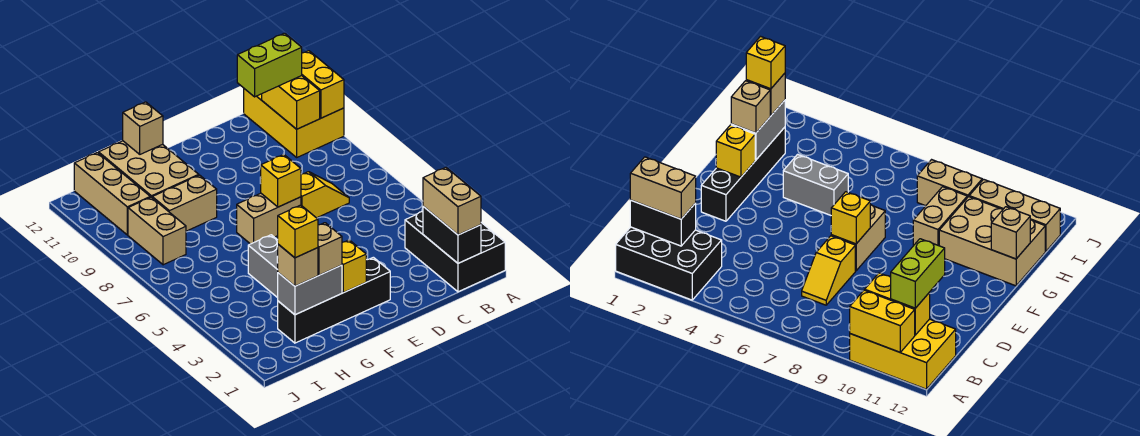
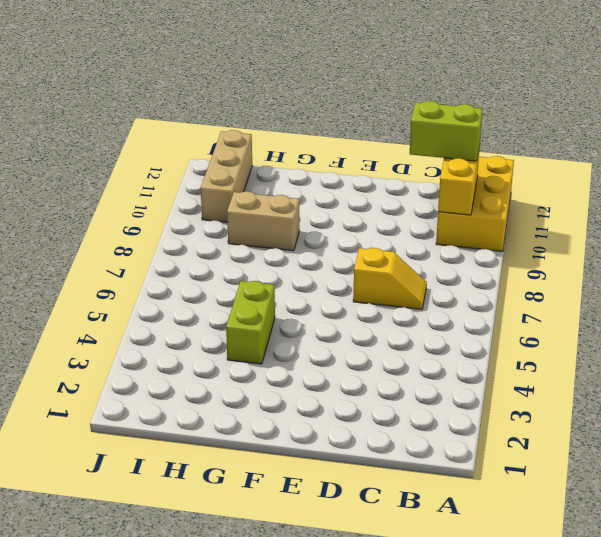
lime brick G4:G5 level 1 -> grey brick G4:G5 level 1
none -> black brick A1:B3 level 1
none -> black brick E2:H2 level 1
none -> tan brick E7:F7 level 1

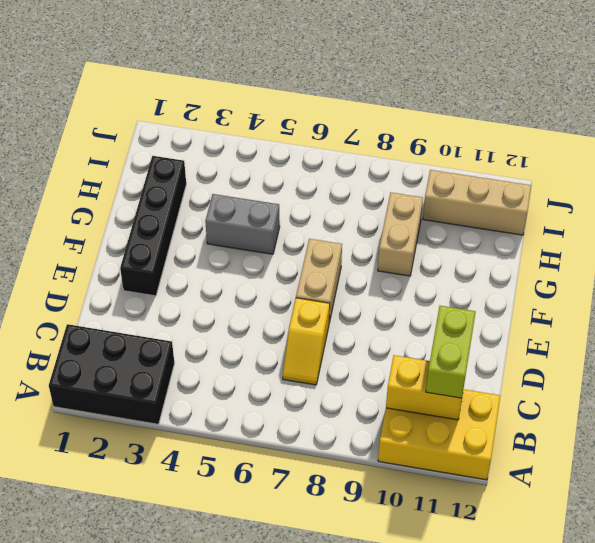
none -> tan brick G10:H12 level 1
none -> tan brick I8:I9 level 1
none -> yellow brick A10:A11 level 2

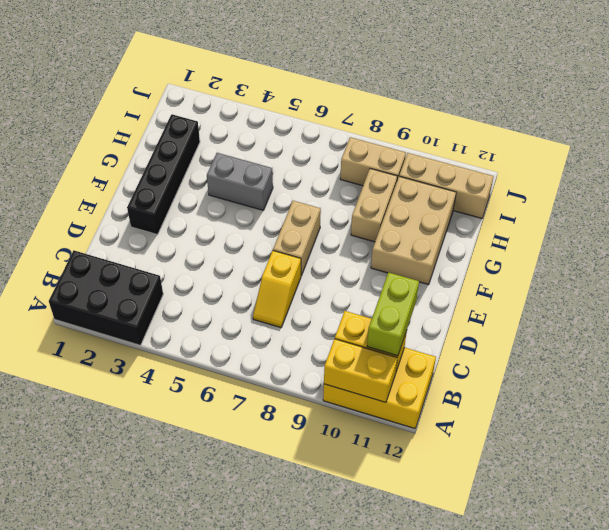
tan brick F10:H11 level 1 -> tan brick G10:H12 level 1
none -> black brick B1:B2 level 2
none -> yellow brick E7 level 2
none -> yellow brick F2 level 2

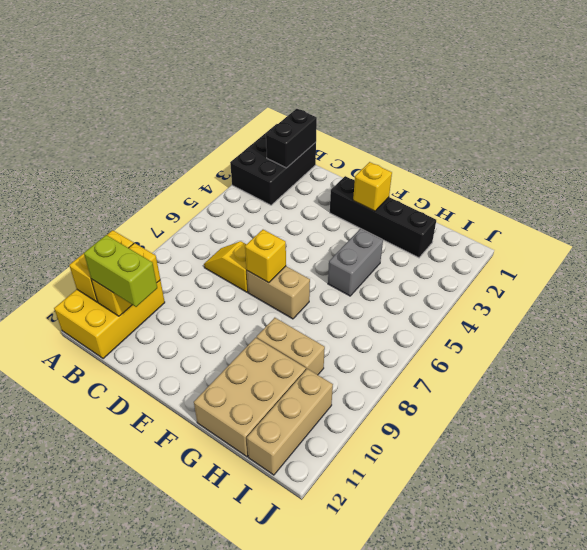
none -> tan brick I8:I9 level 1
none -> grey brick G2:H2 level 2
none -> tan brick G12 level 2

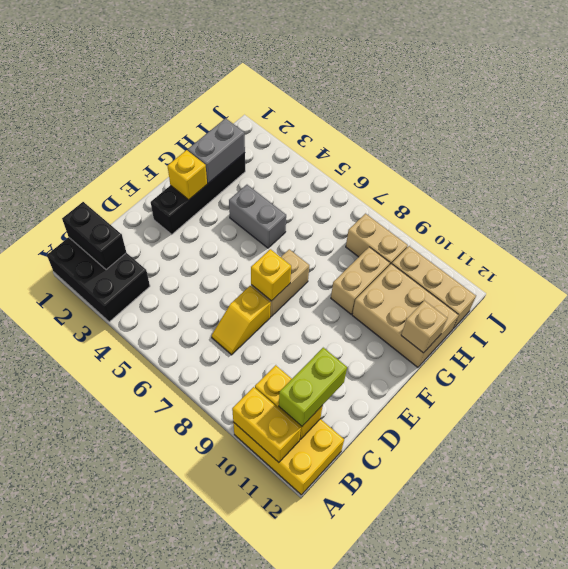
none -> tan brick B1:B2 level 3
none -> tan brick G2 level 3
none -> tan brick H2 level 3

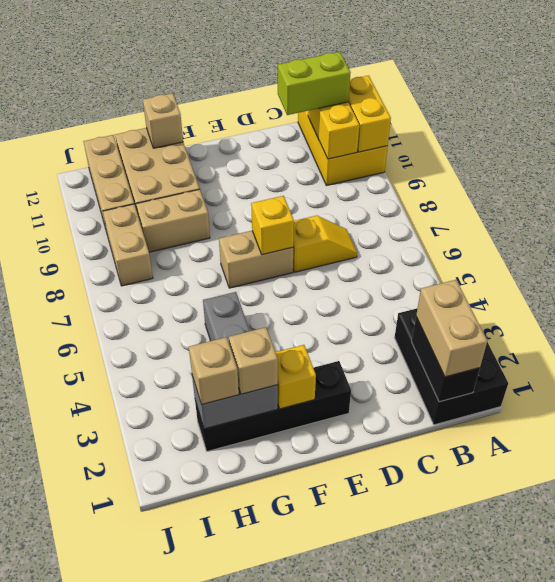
none -> yellow brick H2 level 4

